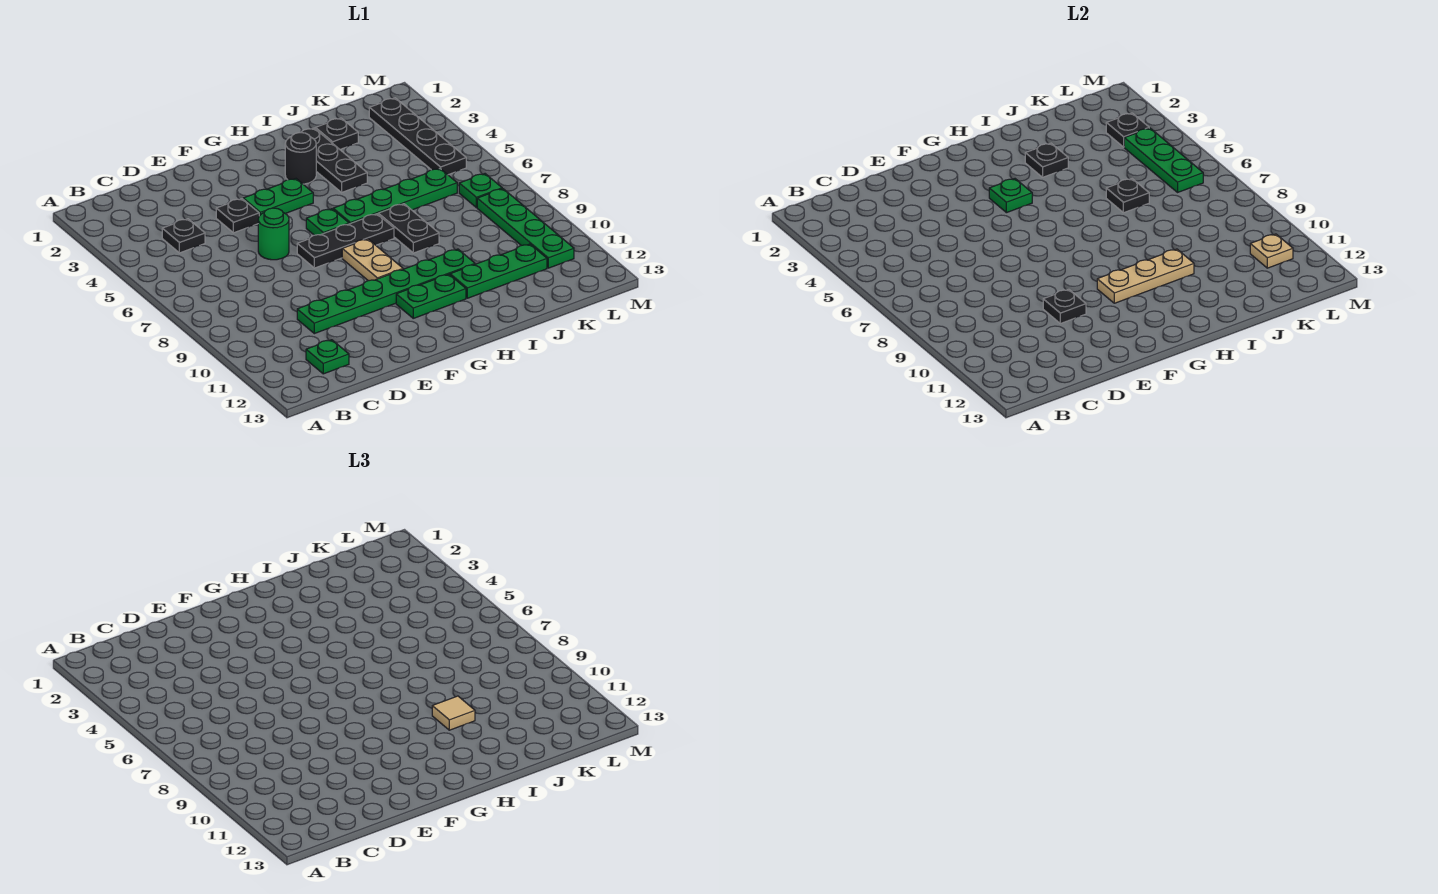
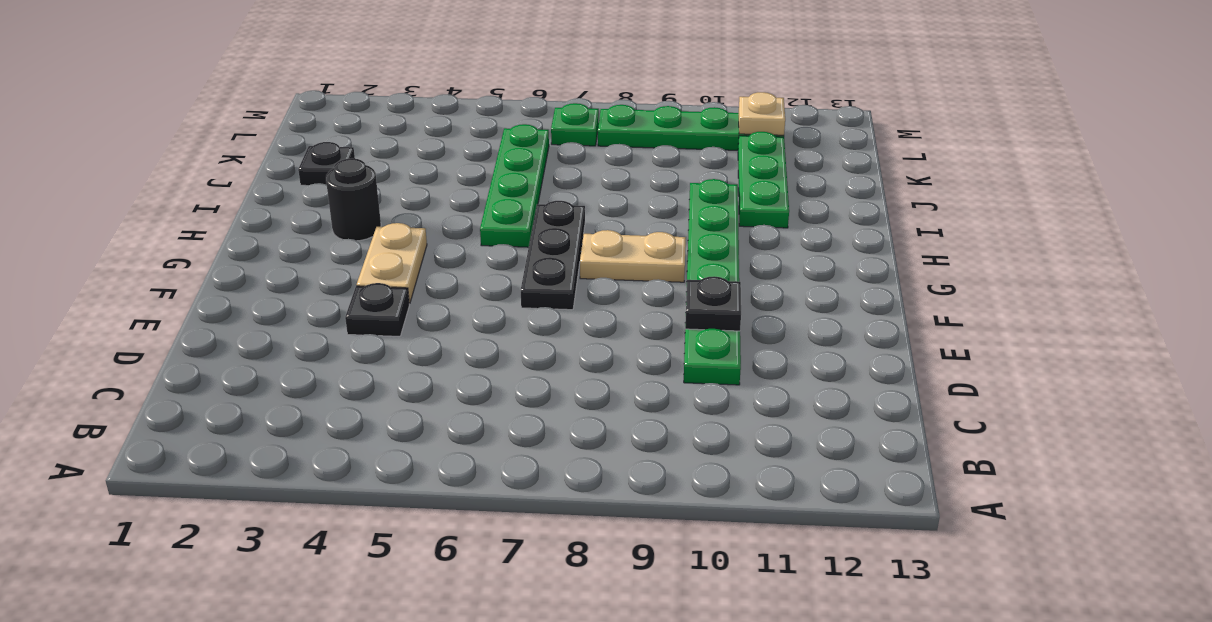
tan plate F4:G4 level 1 -> green plate F4:G4 level 1
none -> black plate C4 level 1
none -> green plate C12 level 1
none -> green round brick E6 level 1

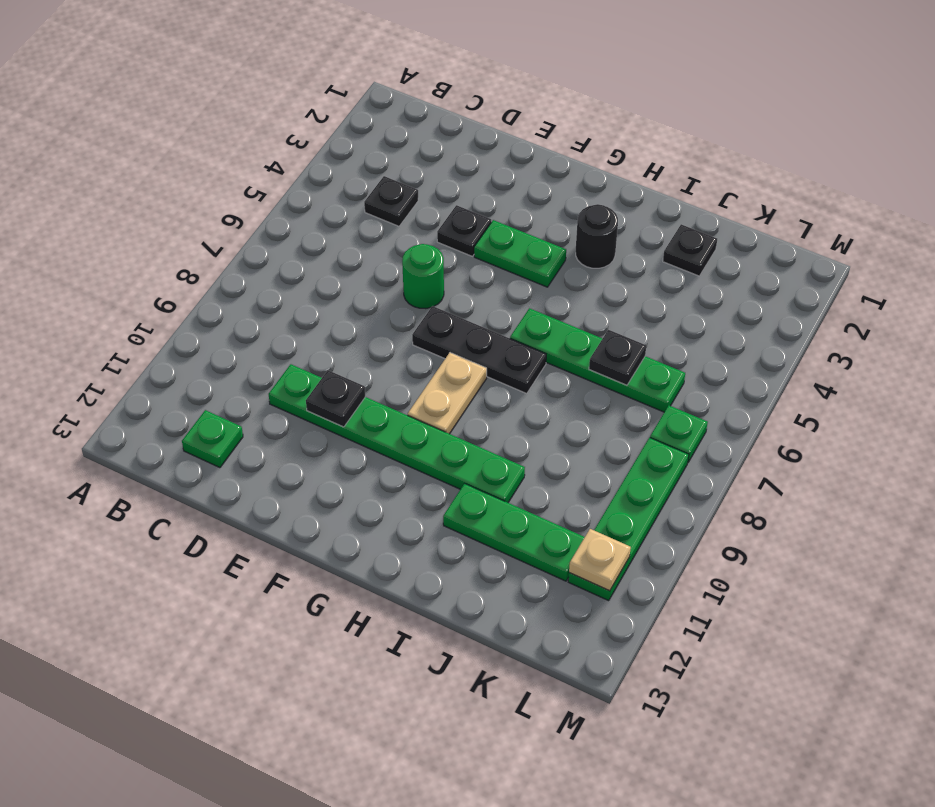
none -> green plate G6 level 1
none -> green plate G11:H11 level 1
none -> black plate I2:I4 level 1

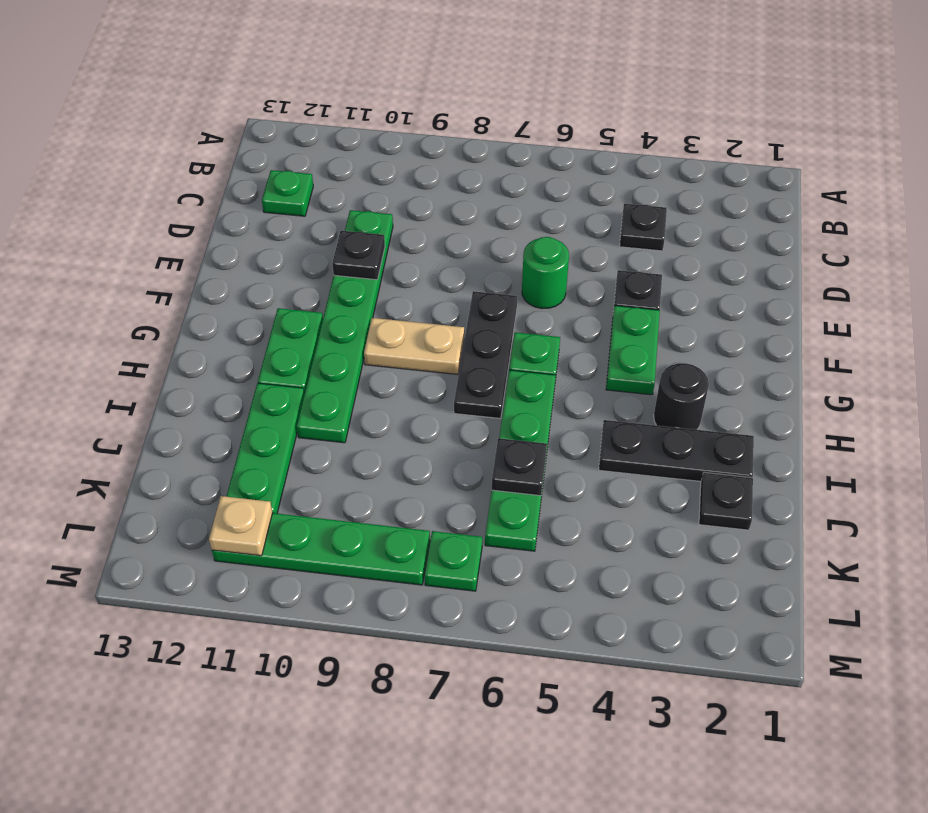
none -> black plate I7:I8 level 1
none -> black plate L2:L5 level 1
none -> green plate G4 level 2

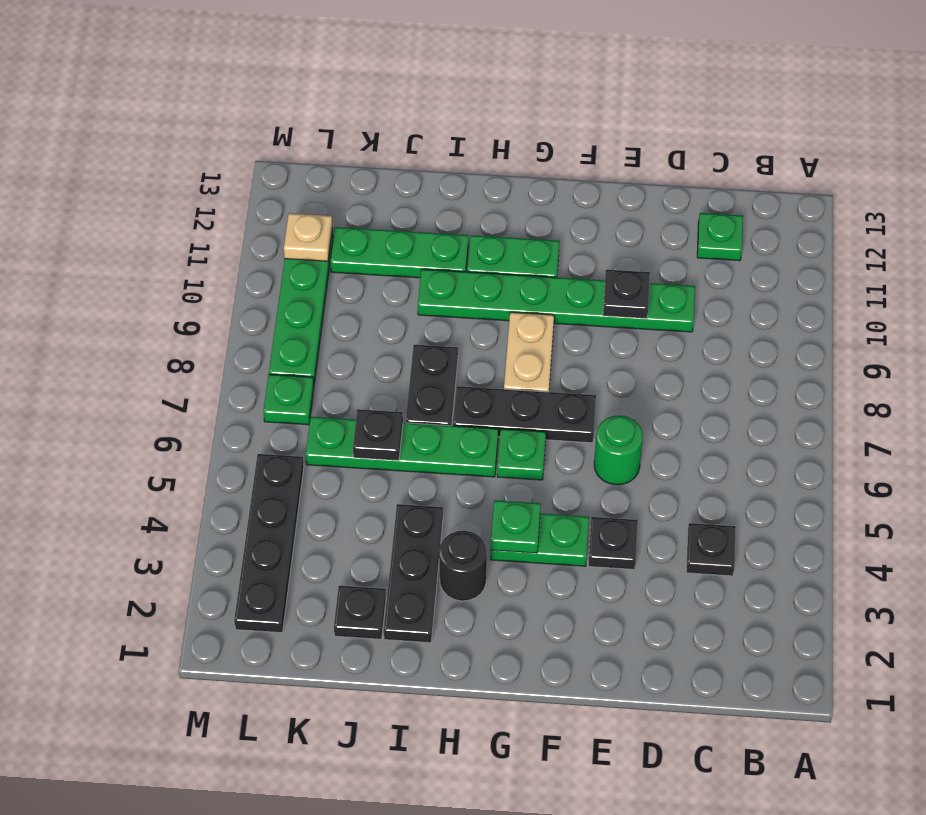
none -> tan plate G10:I10 level 2
none -> black plate I3 level 2
none -> black plate L3 level 2

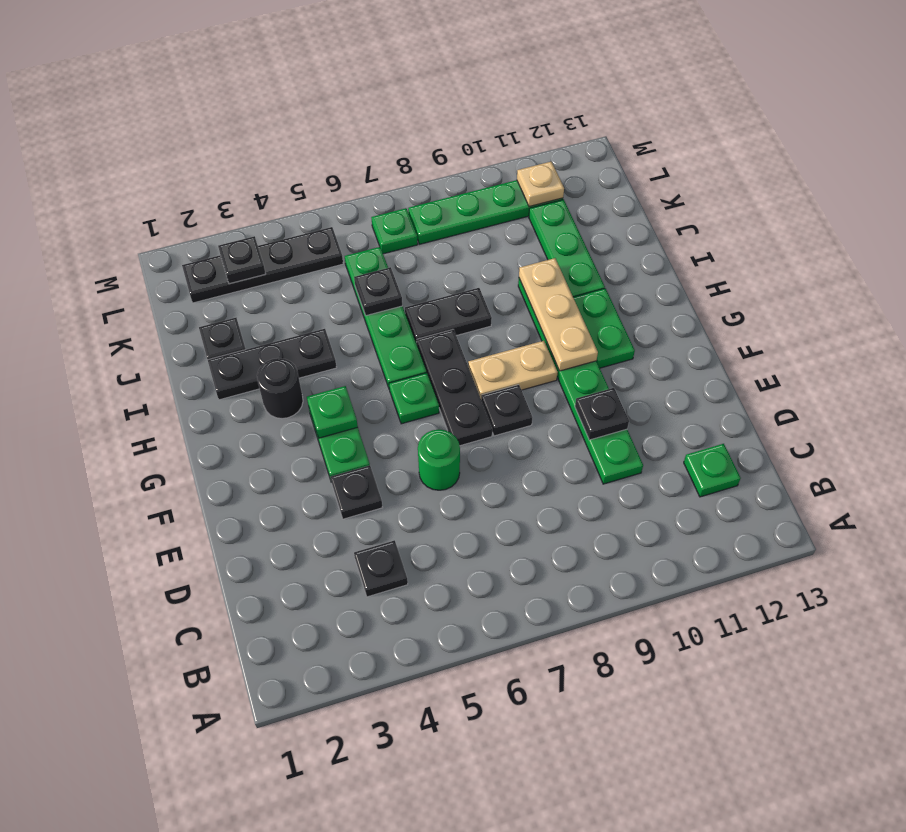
black plate F8 level 1 -> black plate I3 level 2
none -> green plate L4:L6 level 2
none -> tan tile I10 level 3

